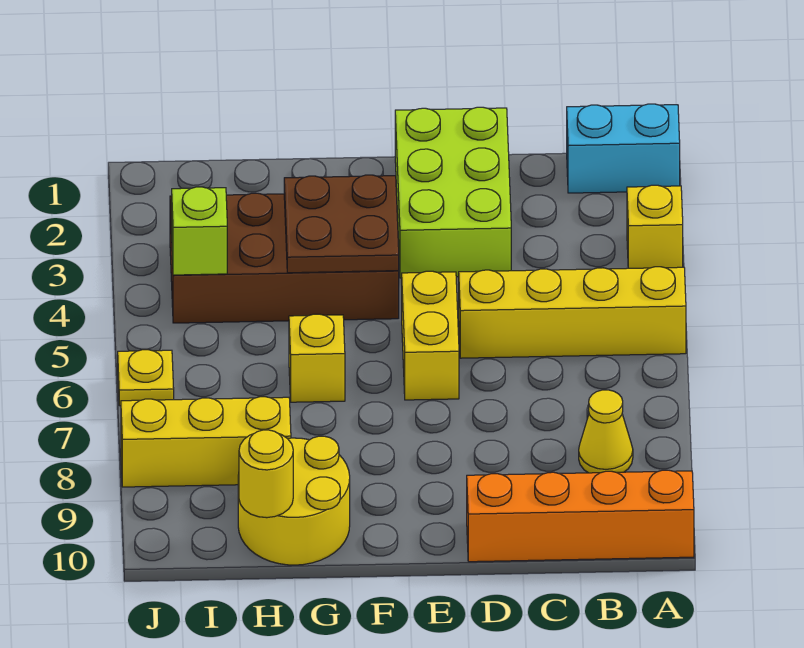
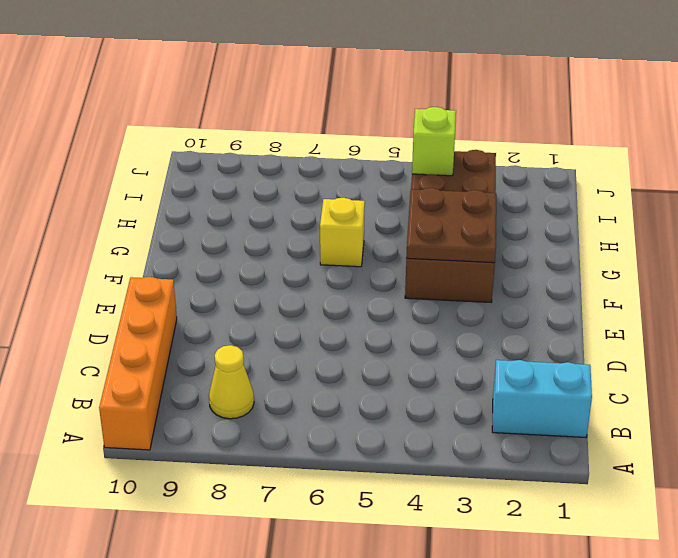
cyan brick B1:B2 level 1 -> cyan brick A1:B1 level 1
none -> yellow brick A3 level 1
none -> yellow brick A5:D5 level 1
none -> lime brick D1:E3 level 1

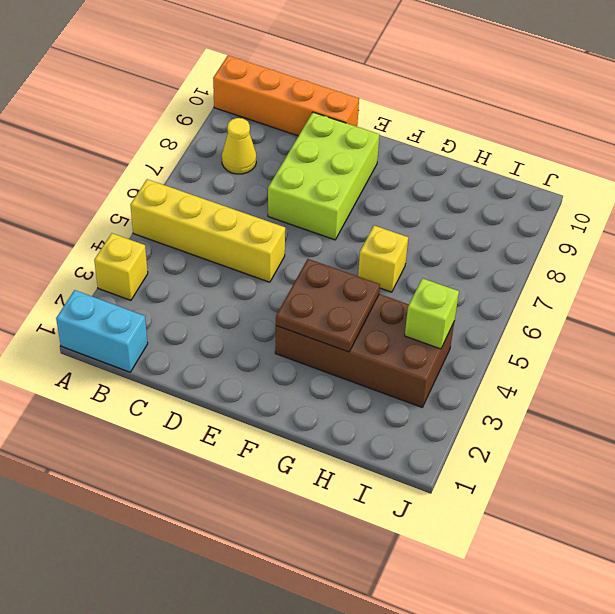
lime brick D7:E9 level 1 -> lime brick D1:E3 level 1
none -> yellow brick E5:E6 level 1
none -> yellow round brick G9:H10 level 1
none -> yellow brick H8:J8 level 1

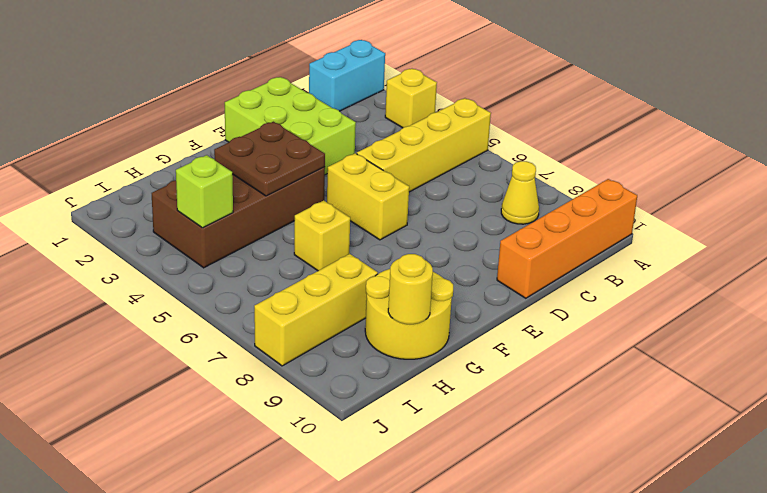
none -> yellow plate J6 level 1

